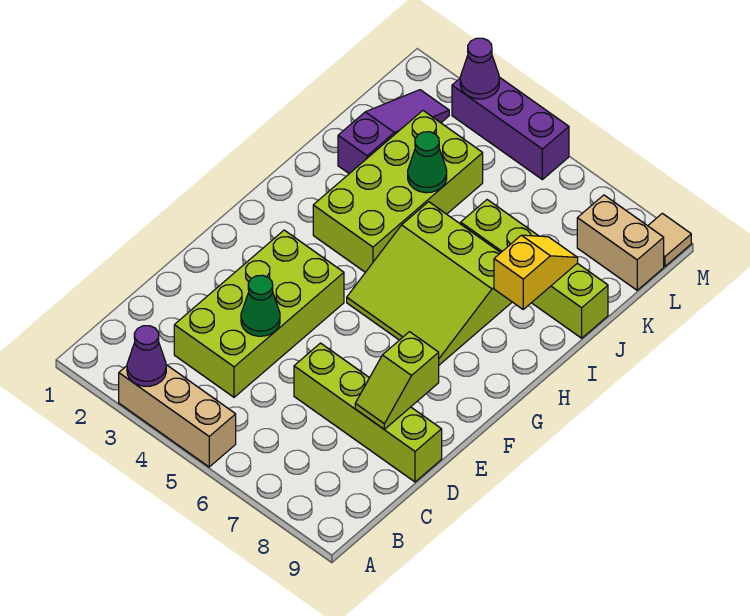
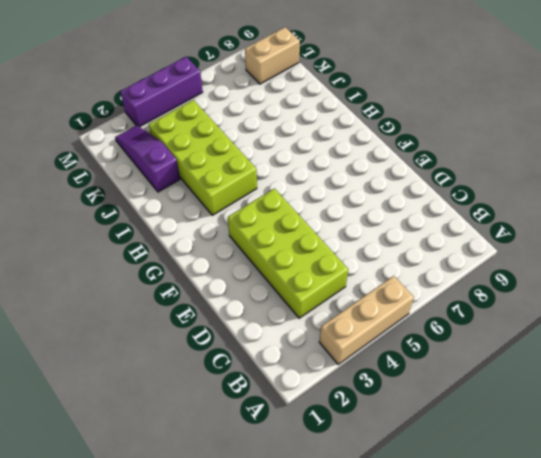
none -> lime brick D6:D9 level 1
none -> lime slope G5:I7 level 1 top I
none -> lime brick J6:J9 level 1

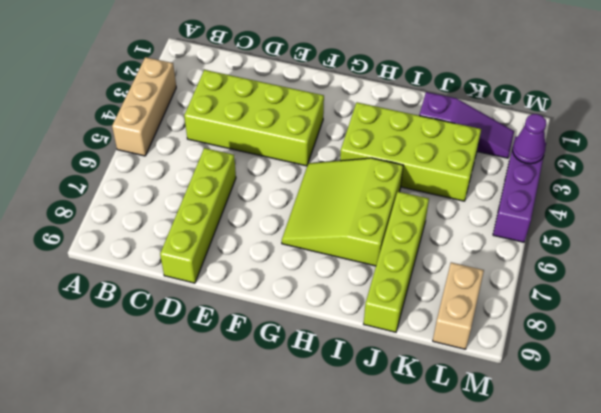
none -> tan tile M9 level 1
none -> purple cone A3 level 2
none -> green cone D4 level 2

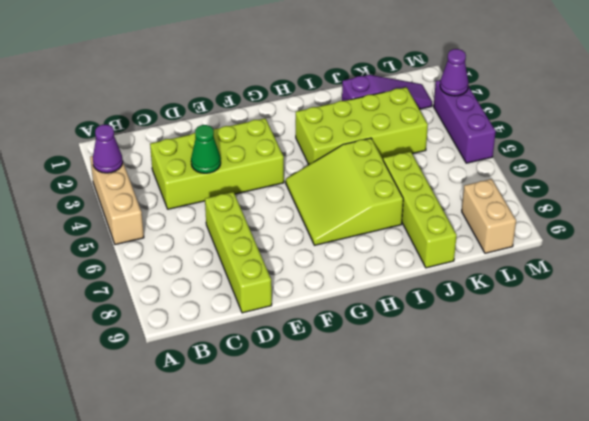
none -> tan tile M9 level 1
none -> lime slope D8:E8 level 2 top E
none -> yellow slope I8:J8 level 2 top I

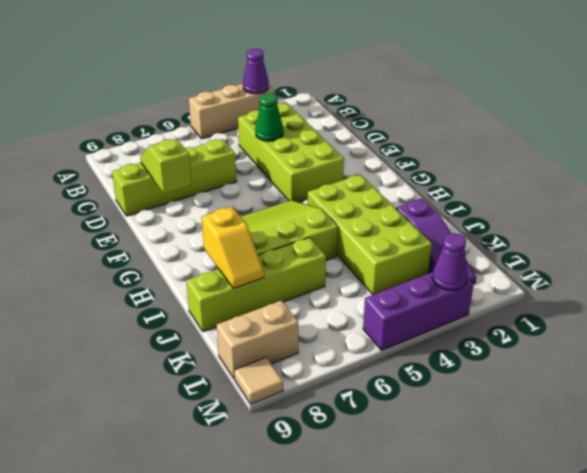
none -> green cone J4 level 2

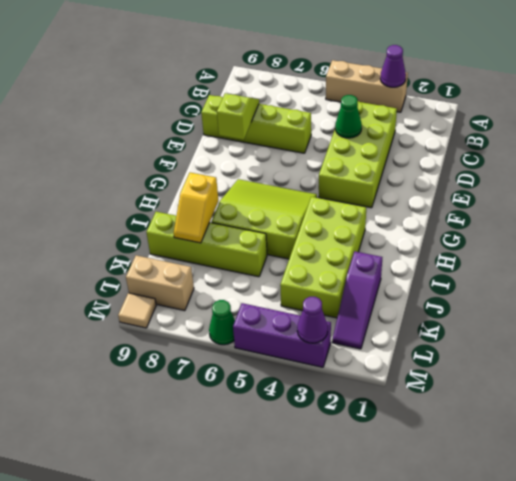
green cone M6 level 1 -> green cone J4 level 2

